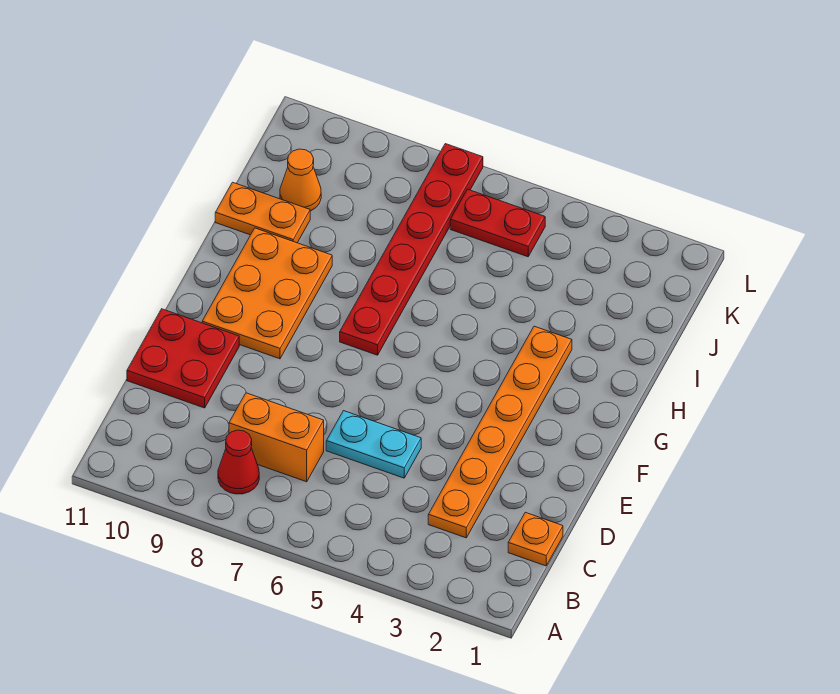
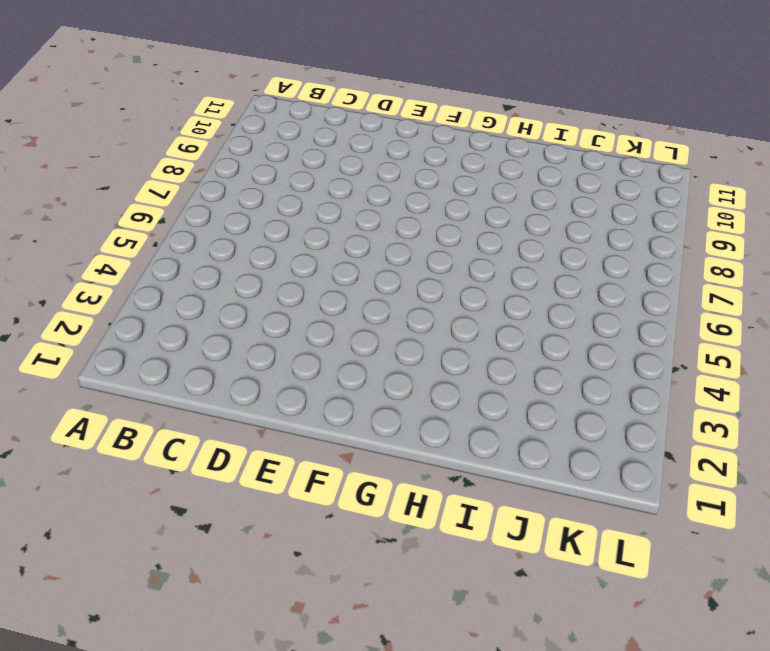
none -> red cone B8 level 1
none -> orange plate C1 level 1

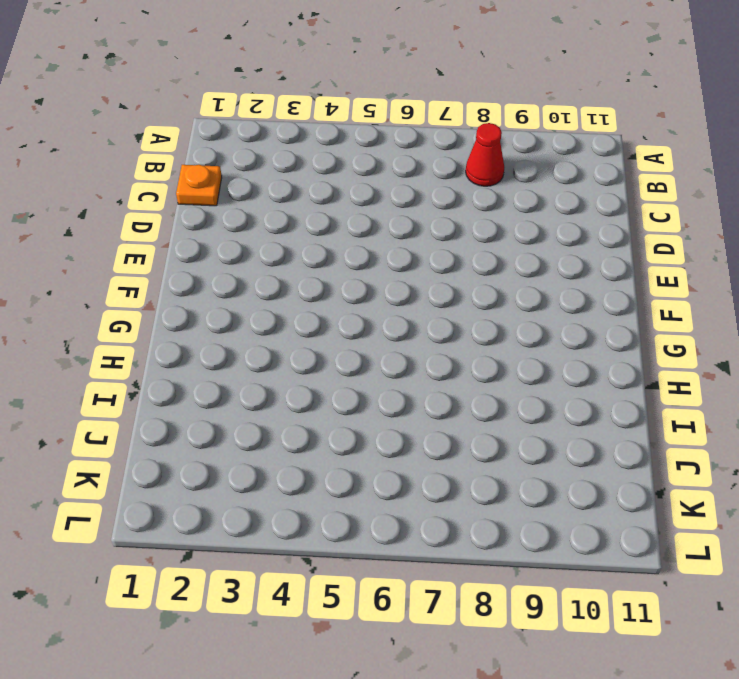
none -> orange plate C3:H3 level 1
none -> orange brick C7:C8 level 1

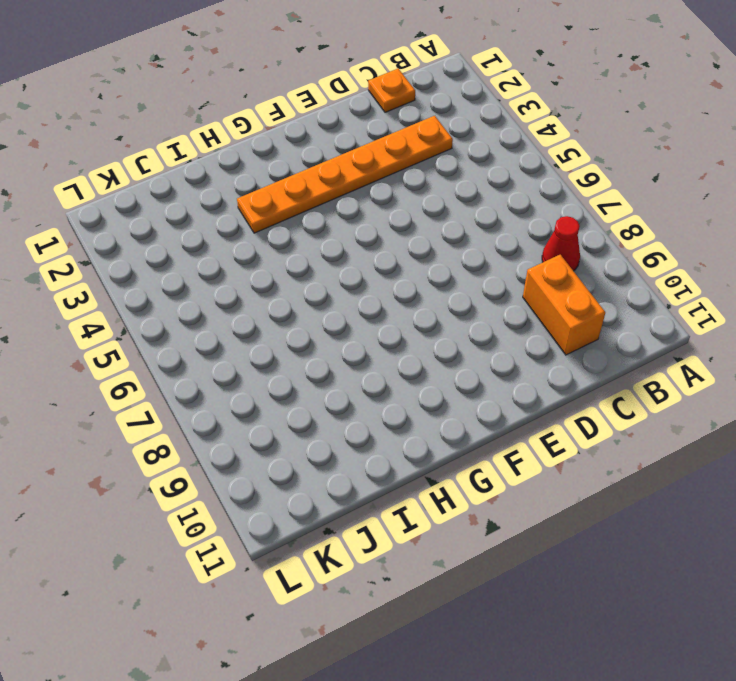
orange brick C9:C10 level 1 -> orange brick C7:C8 level 1
none -> cyan plate D5:D6 level 1
none -> red plate D10:E11 level 1

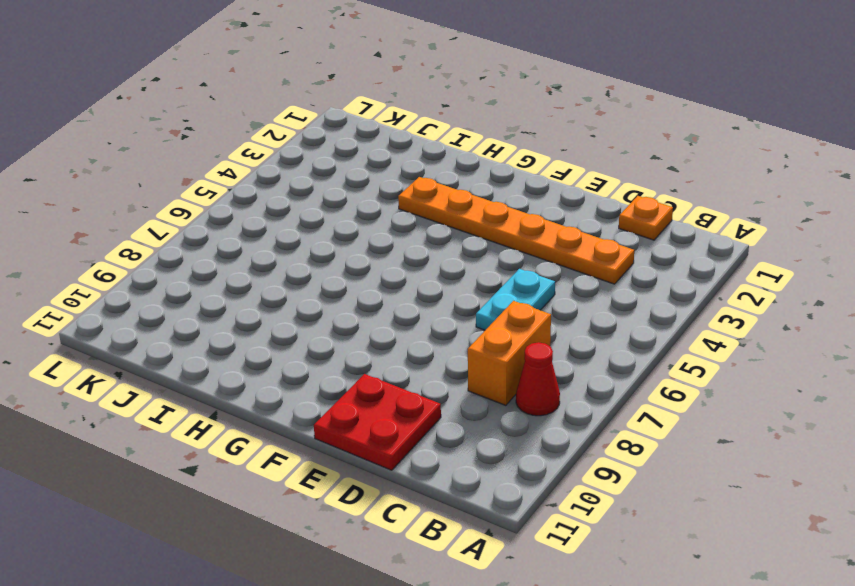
none -> orange plate F9:H10 level 1
none -> red plate G7:L7 level 1

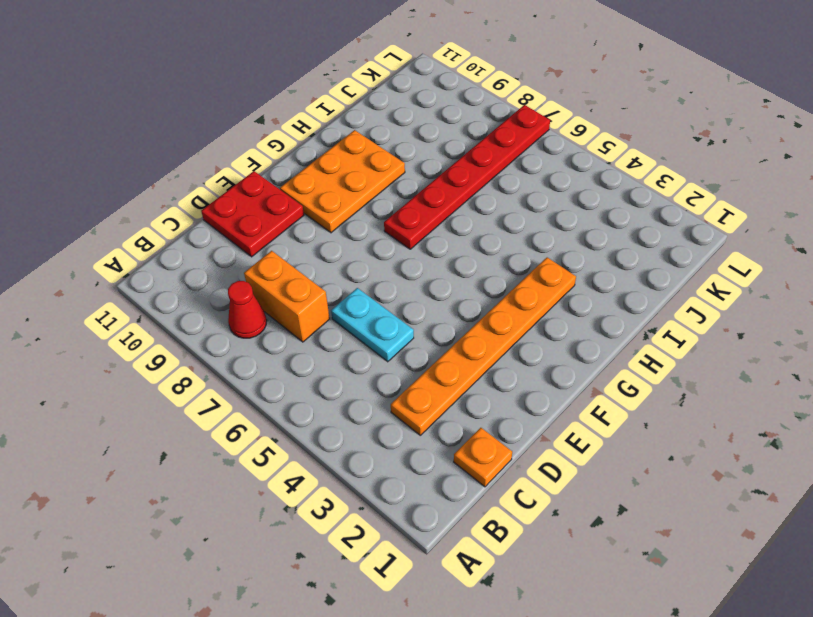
none -> orange plate I10:I11 level 1
none -> orange cone J10 level 1

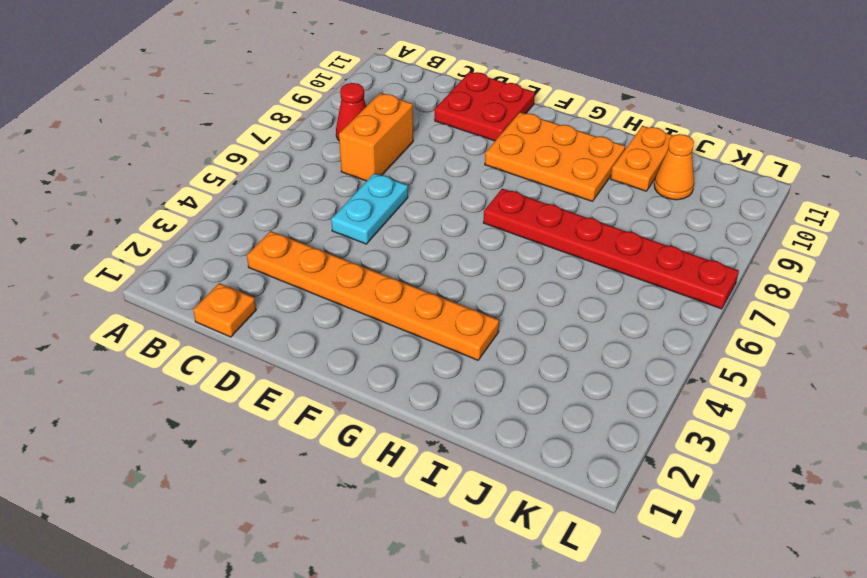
none -> red plate K5:K6 level 1

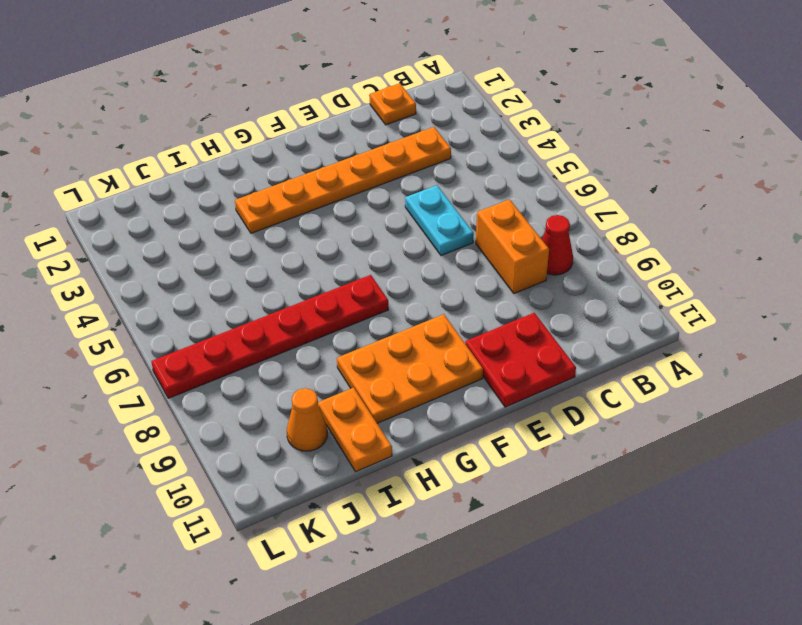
none -> red plate K5:K6 level 1

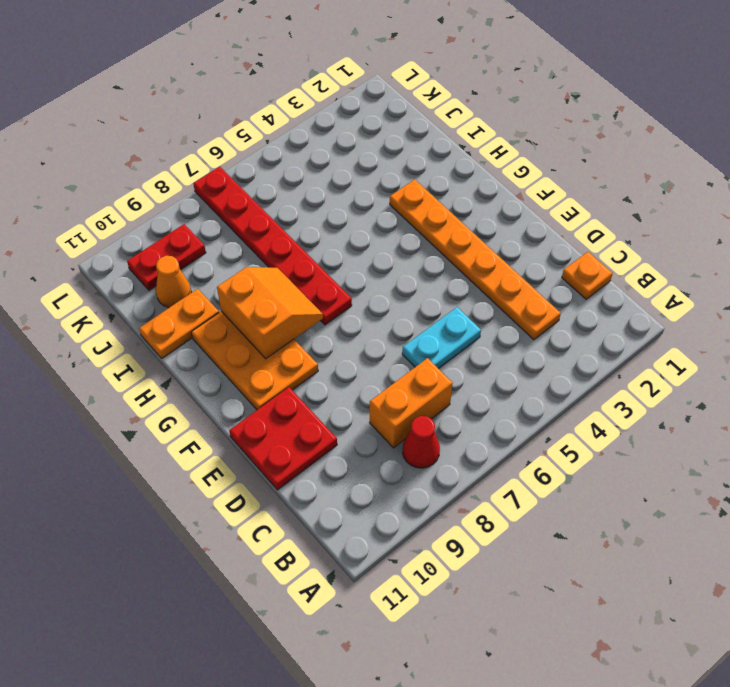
orange slope G8:H9 level 2 top 9 -> none
red plate K9:K10 level 1 -> red plate K5:K6 level 1

